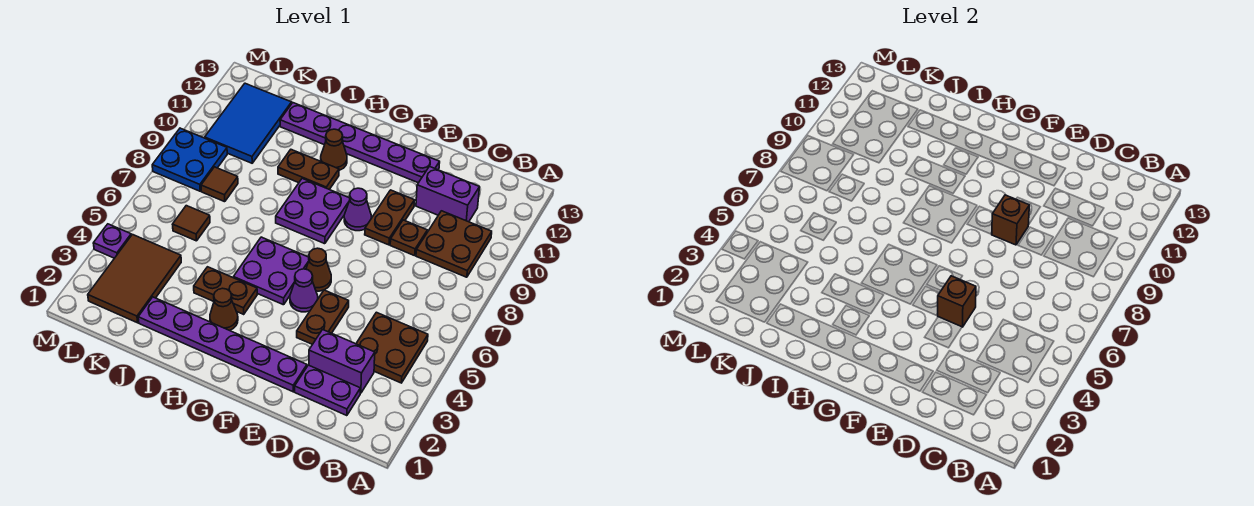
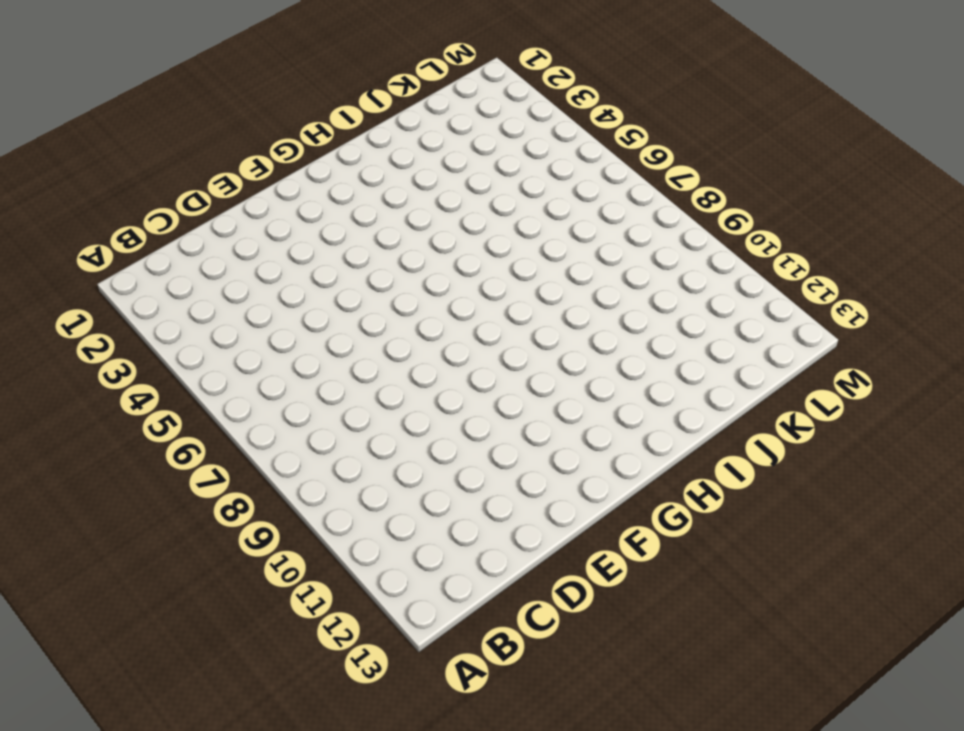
none -> brown plate B4:C5 level 1
none -> brown plate B9:C10 level 1
none -> purple plate C2:D2 level 1

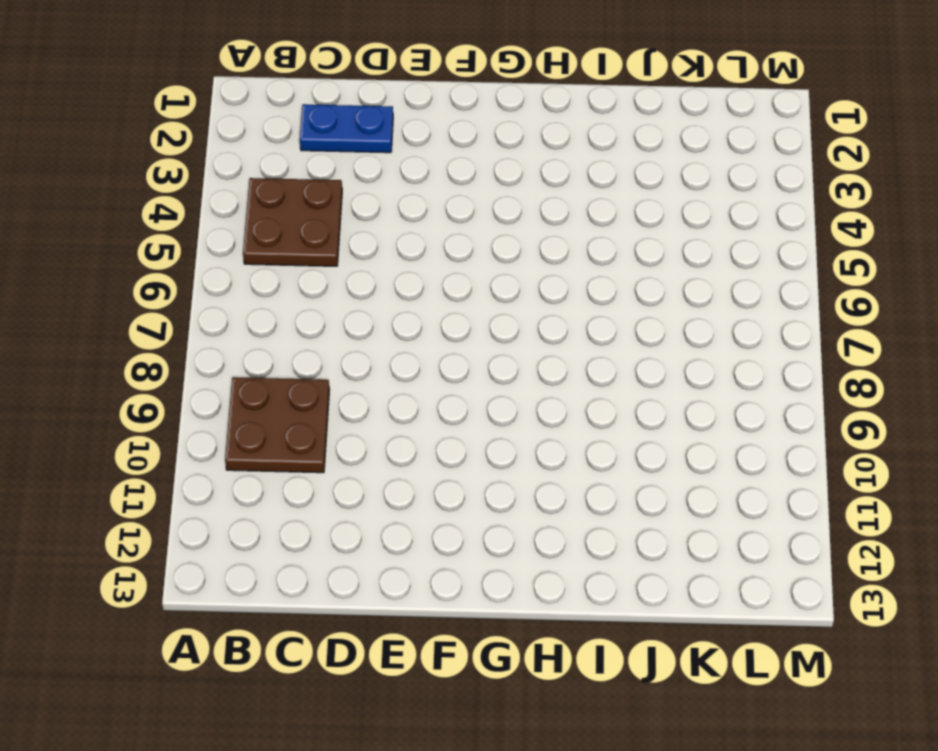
blue plate C2:D2 level 1 -> purple plate C2:D2 level 1
none -> purple brick C3:D3 level 1
none -> purple brick C11:D11 level 1
none -> brown plate D9 level 1

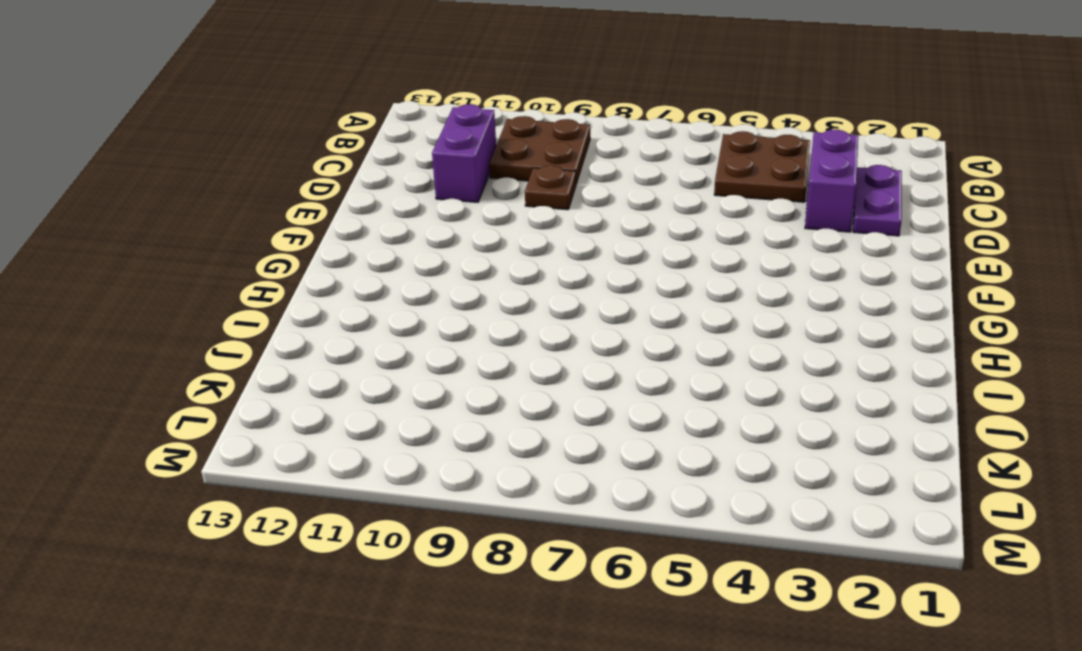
none -> purple plate E2:J2 level 1
none -> brown plate E4:E5 level 1
none -> brown plate E9:E10 level 1

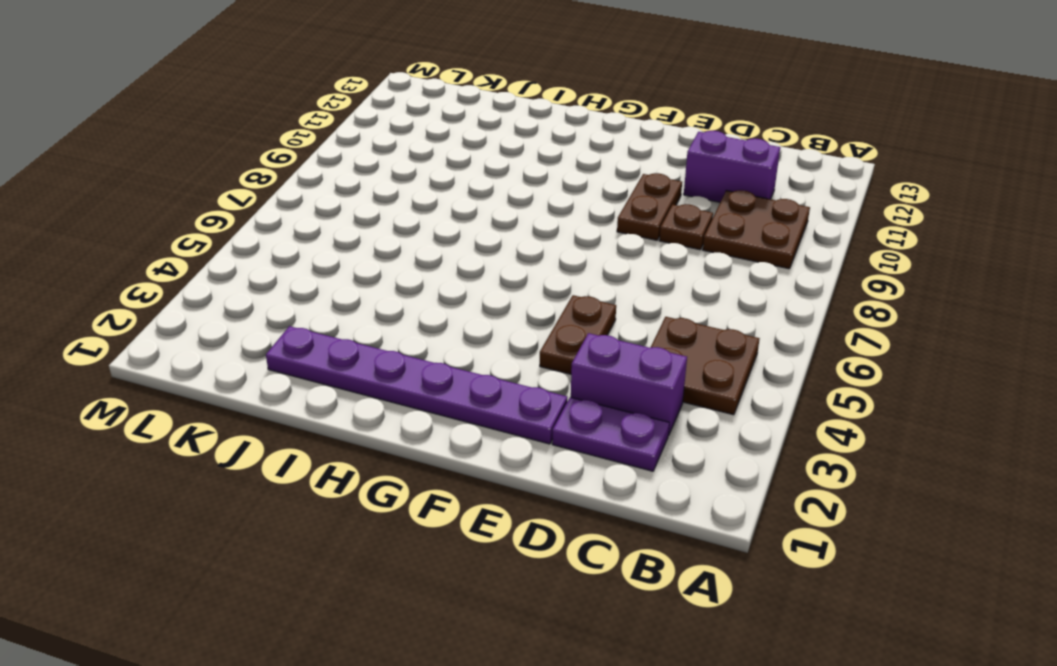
none -> purple plate E12:J12 level 1
none -> purple cone F5 level 1
none -> brown cone F6 level 1

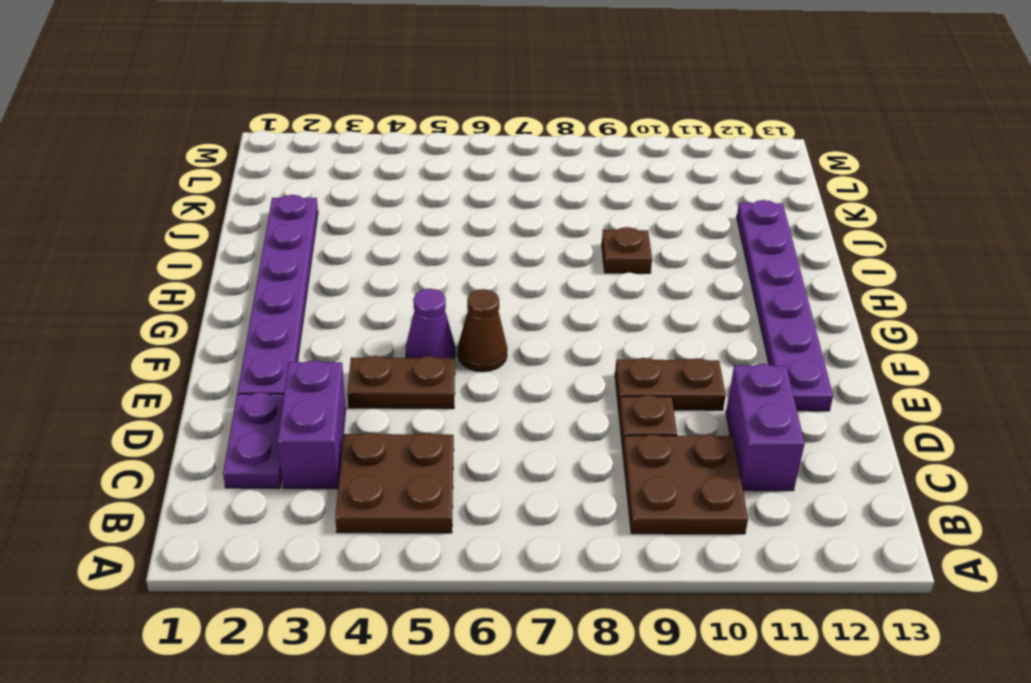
brown plate I9 level 1 -> none
none -> purple cone F9 level 1
none -> purple plate G5:H6 level 1
none -> purple plate G8:H9 level 1

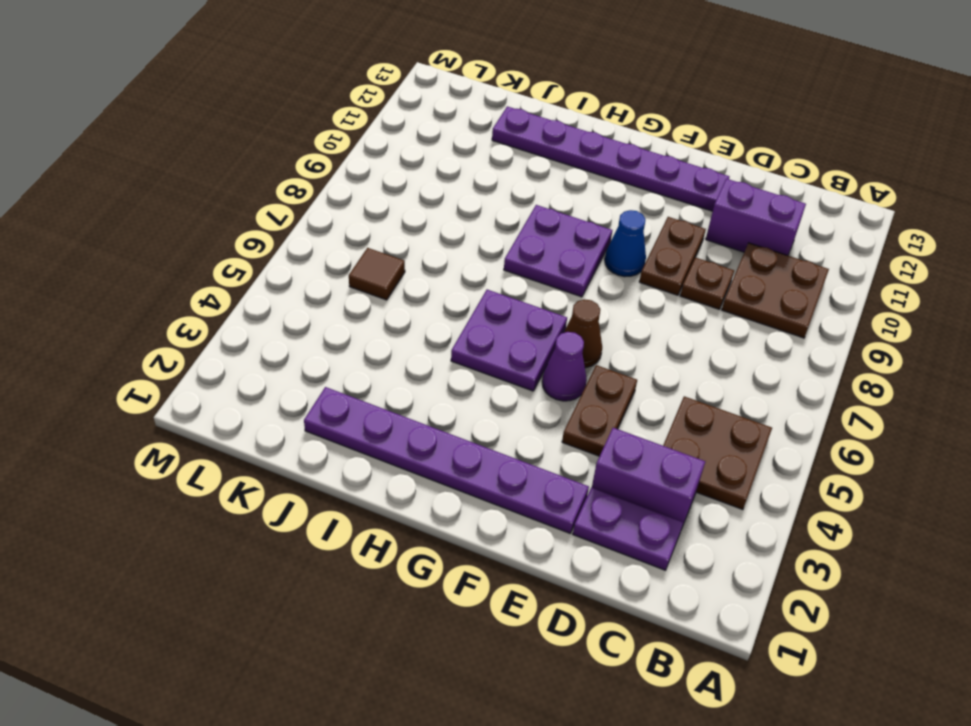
blue cone F9 level 1 -> purple cone F9 level 1
none -> brown cone H3 level 1
none -> brown plate H4:I4 level 1
none -> brown plate H10:I10 level 1

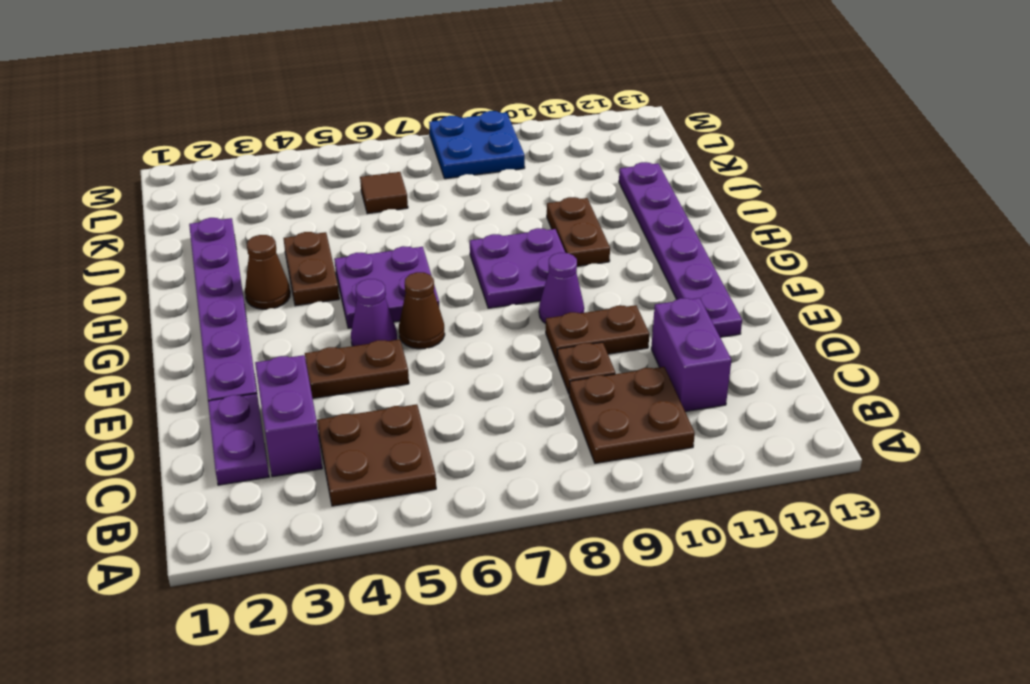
none -> brown cone H11 level 1
none -> brown tile K2:L4 level 1
none -> brown tile K8 level 1

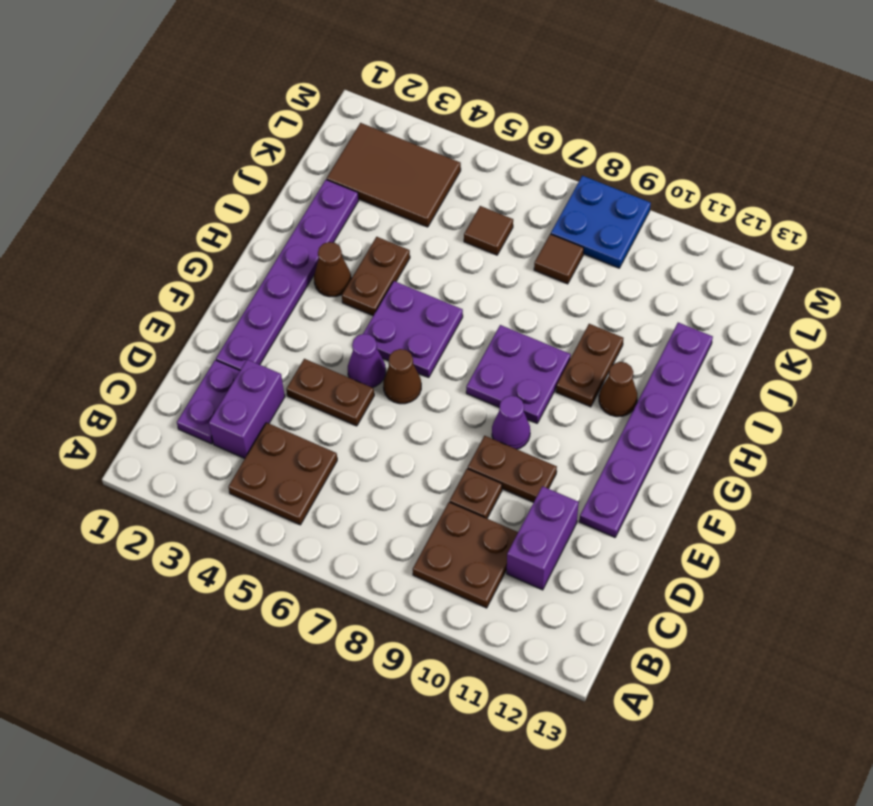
none -> blue tile K10:L12 level 1
none -> purple plate M4 level 1
none -> brown brick E5 level 2

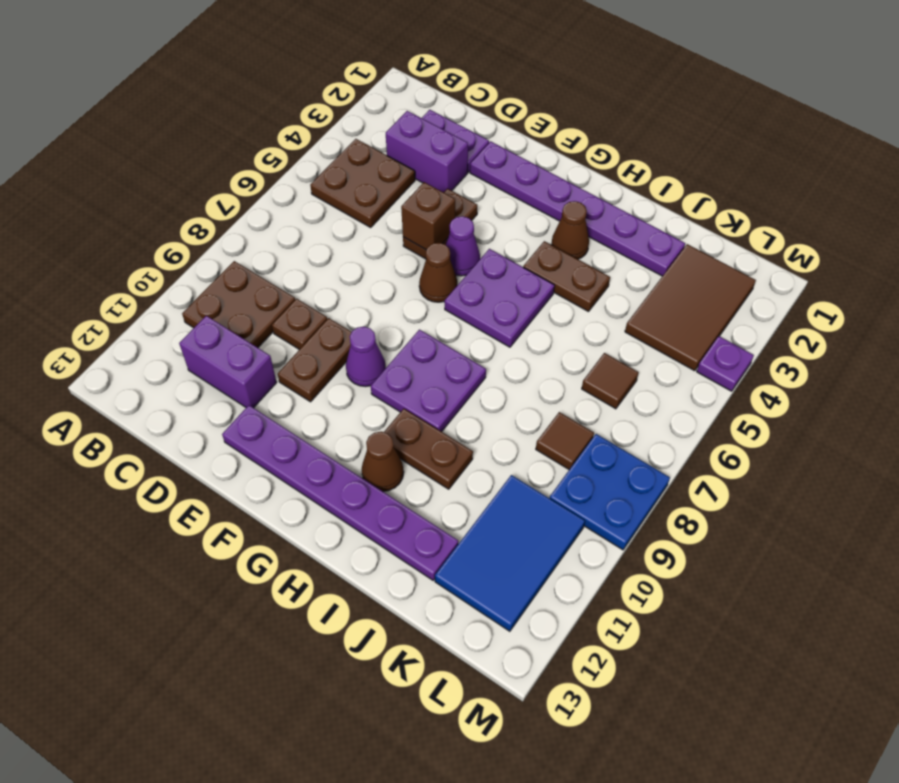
none -> brown brick E9 level 2

